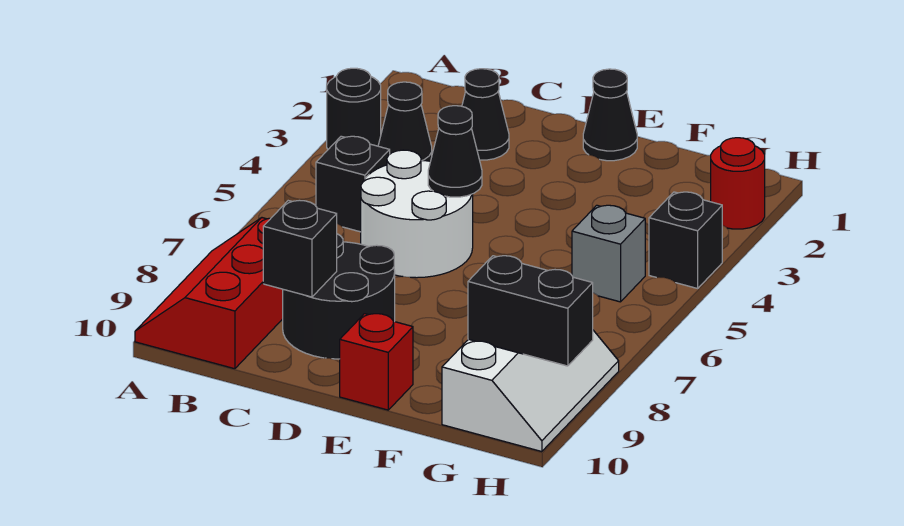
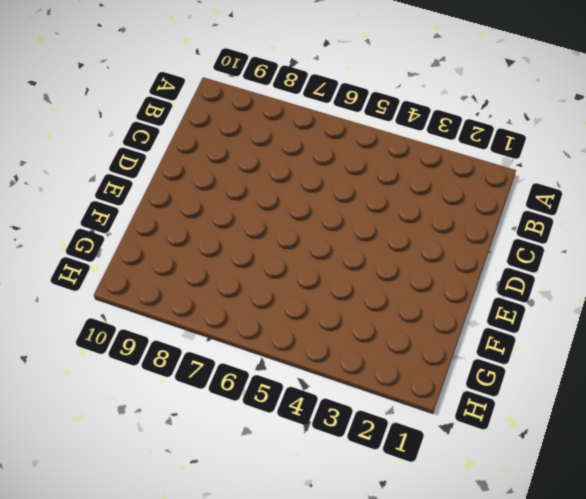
none -> black round brick A3 level 1
none -> red slope A8:B10 level 1 top B
none -> black cone B3 level 1

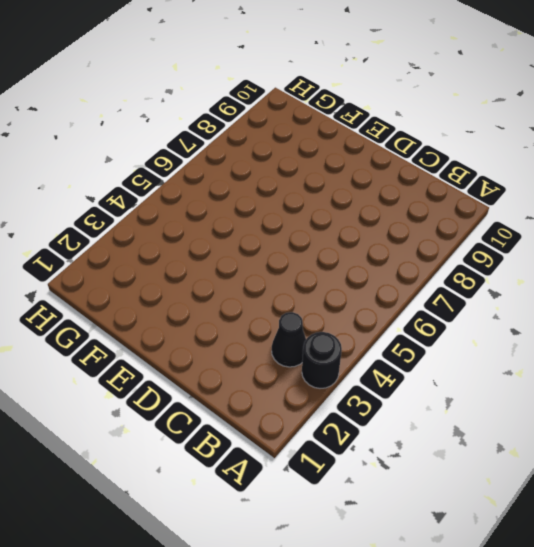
none -> red slope A8:B10 level 1 top B
none -> black brick B5 level 1
none -> black cone C2 level 1

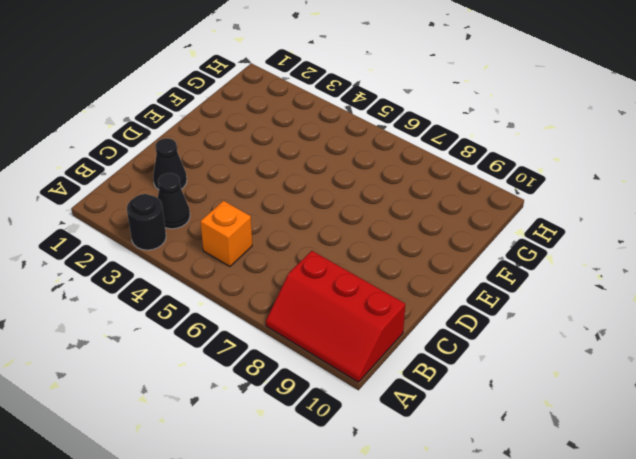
orange brick B5 level 1 -> black brick B5 level 1
none -> white round brick C5:D6 level 1
none -> black round brick C8:D9 level 1
none -> black cone E1 level 1

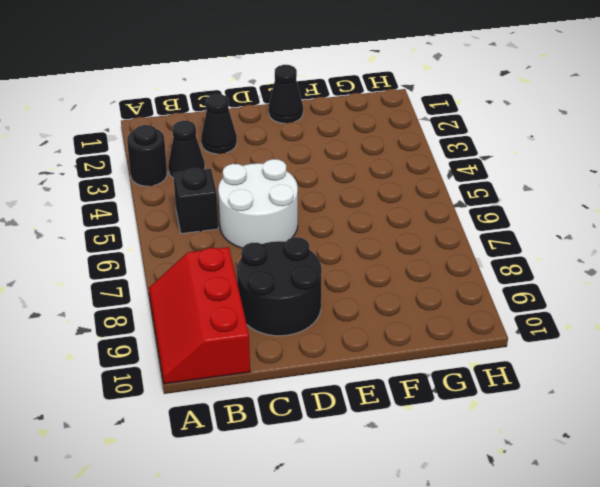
none -> red brick E10 level 1
none -> grey brick G5 level 1
none -> white slope G8:H10 level 1 top G

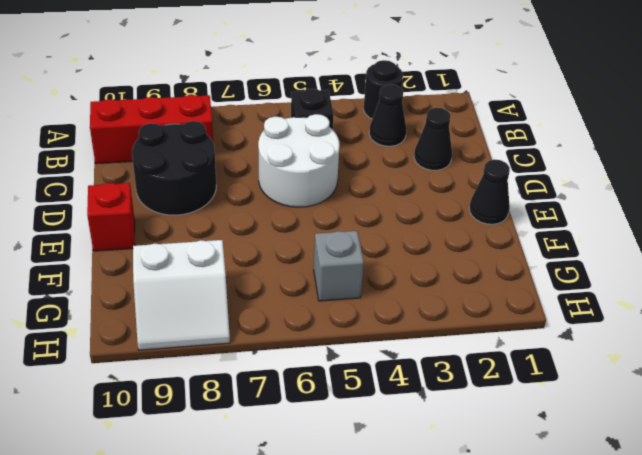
white slope G8:H9 level 1 top G -> white slope G8:H10 level 1 top G
none -> red round brick H2 level 1
none -> black brick H4 level 1
none -> black brick C9 level 2

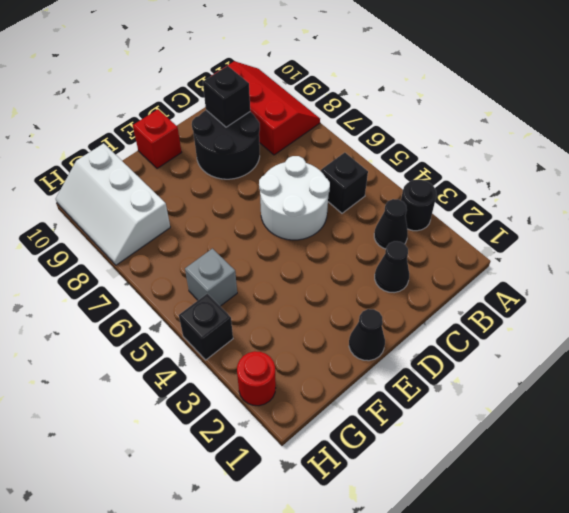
none -> black cone D5 level 2
none -> black brick G9:H9 level 2

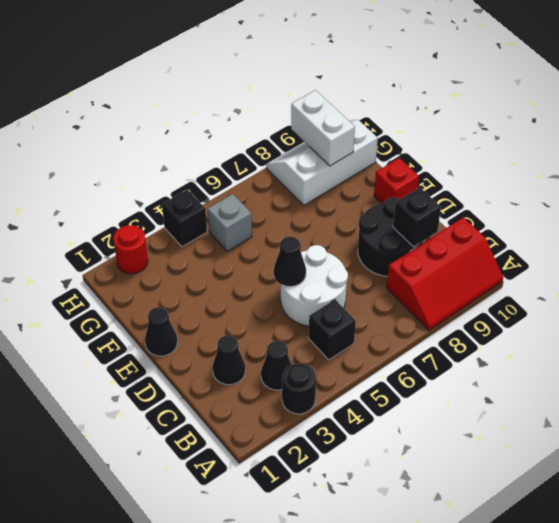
white brick G9:H9 level 2 -> black brick G9:H9 level 2

